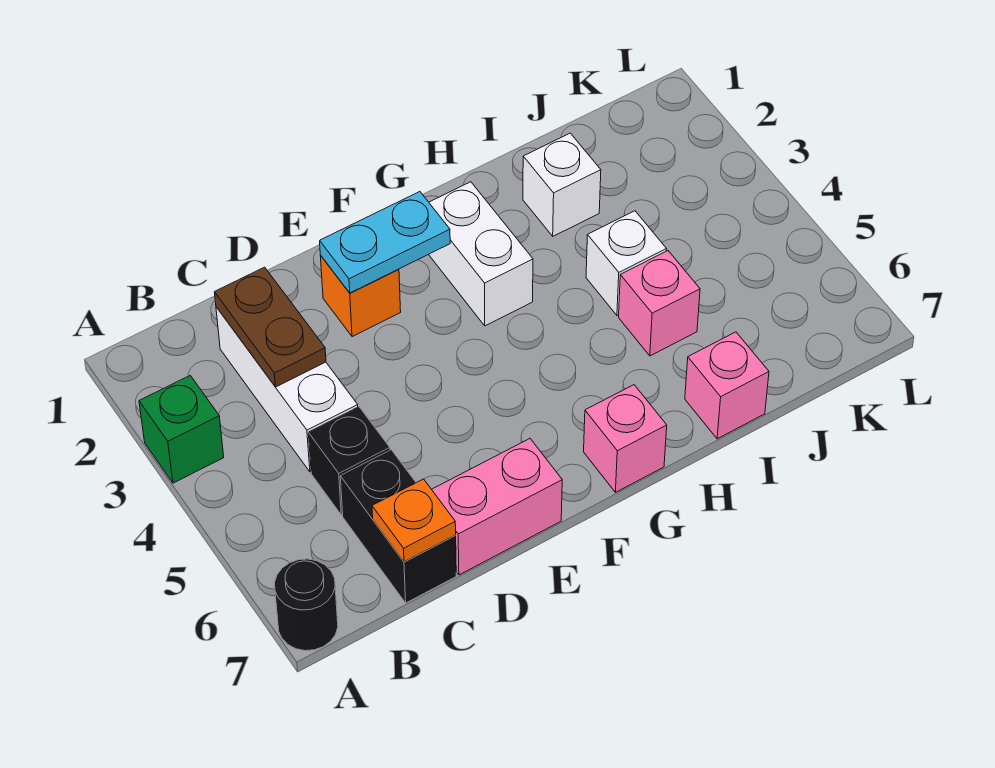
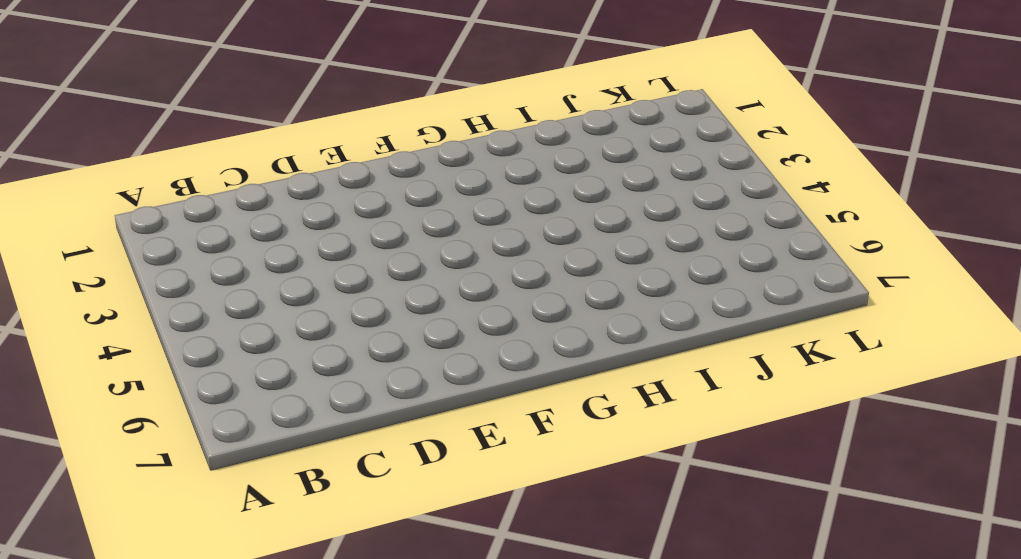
none -> green brick A3 level 1
none -> black round brick A7 level 1
none -> white brick C2:C4 level 1

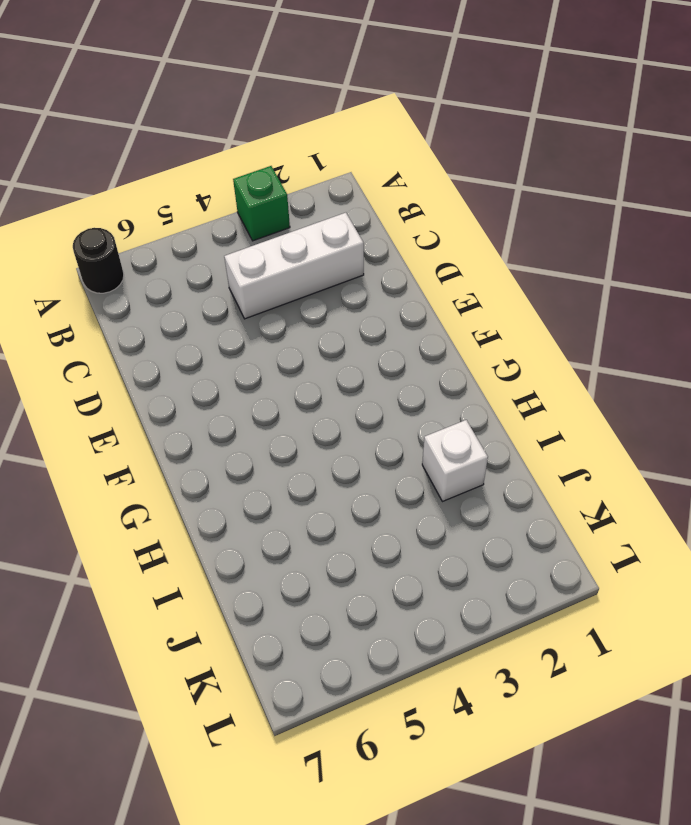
none -> black brick C5 level 1
none -> black brick C6:C7 level 1
none -> pink brick D7:E7 level 1

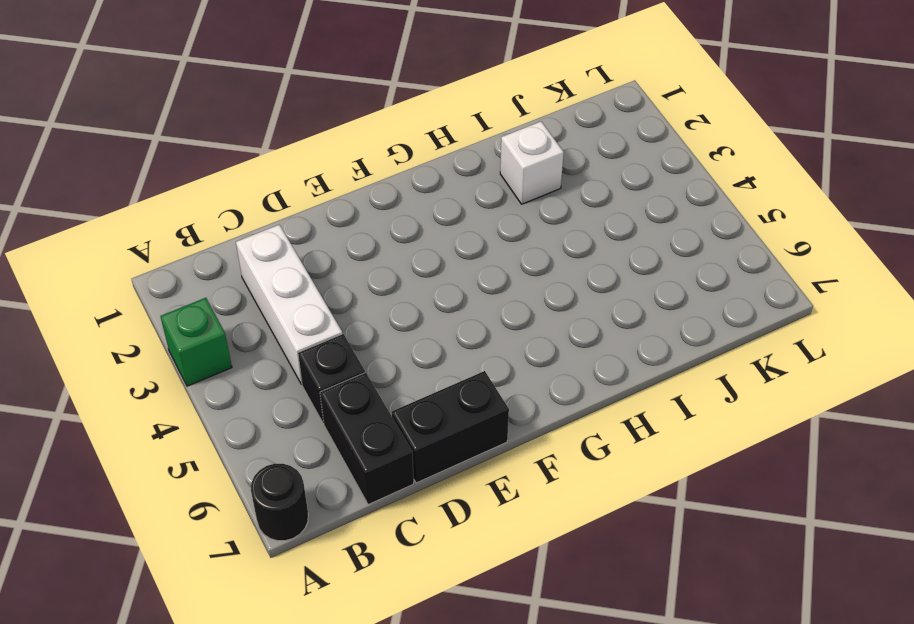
black brick D7:E7 level 1 -> pink brick D7:E7 level 1
none -> orange brick E2 level 1
none -> white brick G2:G3 level 1
none -> pink brick G7 level 1

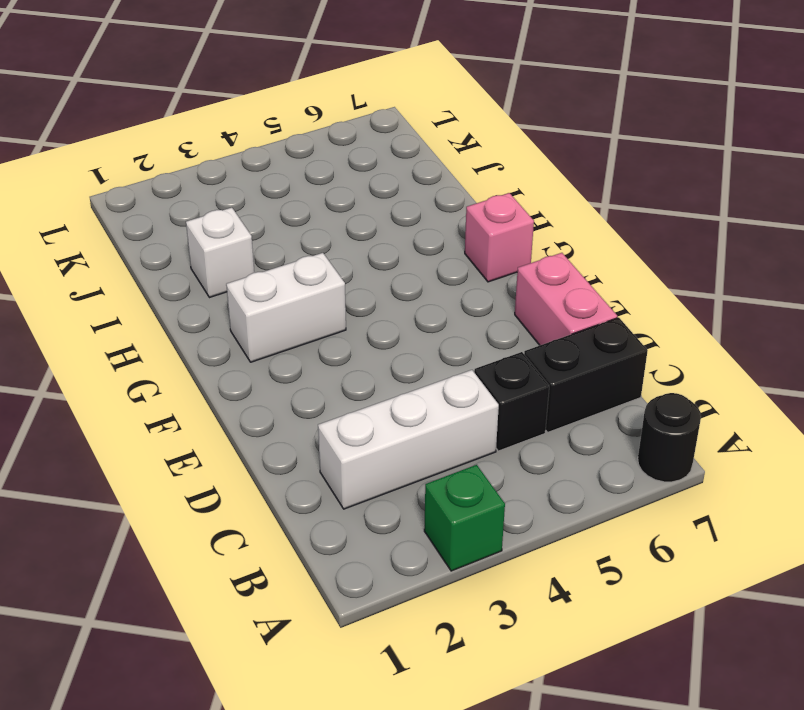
none -> orange brick E2 level 1
none -> white brick I4 level 1
none -> pink brick I5 level 1

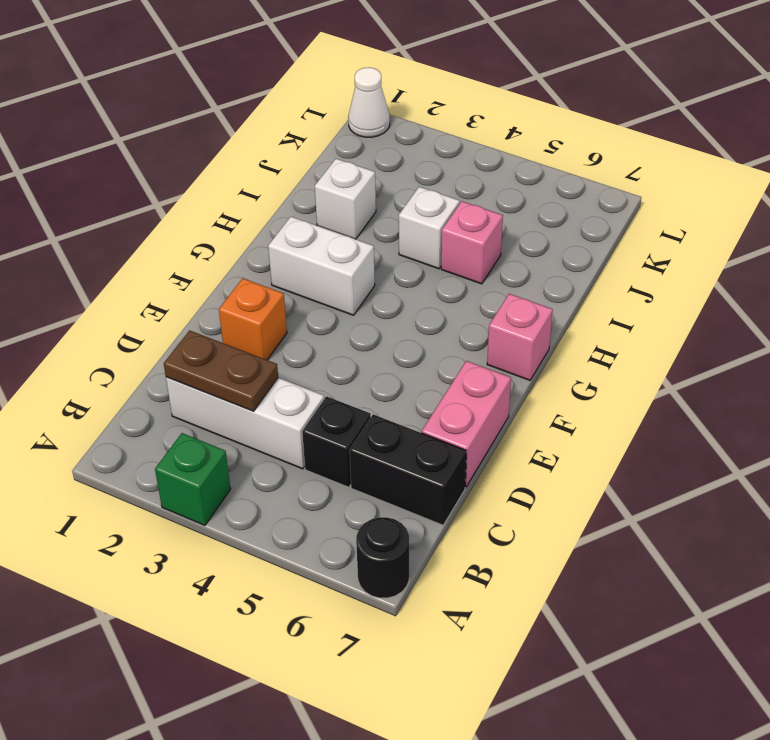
white cone L1 level 1 -> none
none -> pink brick I7 level 1
none -> orange plate C7 level 2
none -> cyan plate E2:F2 level 2

